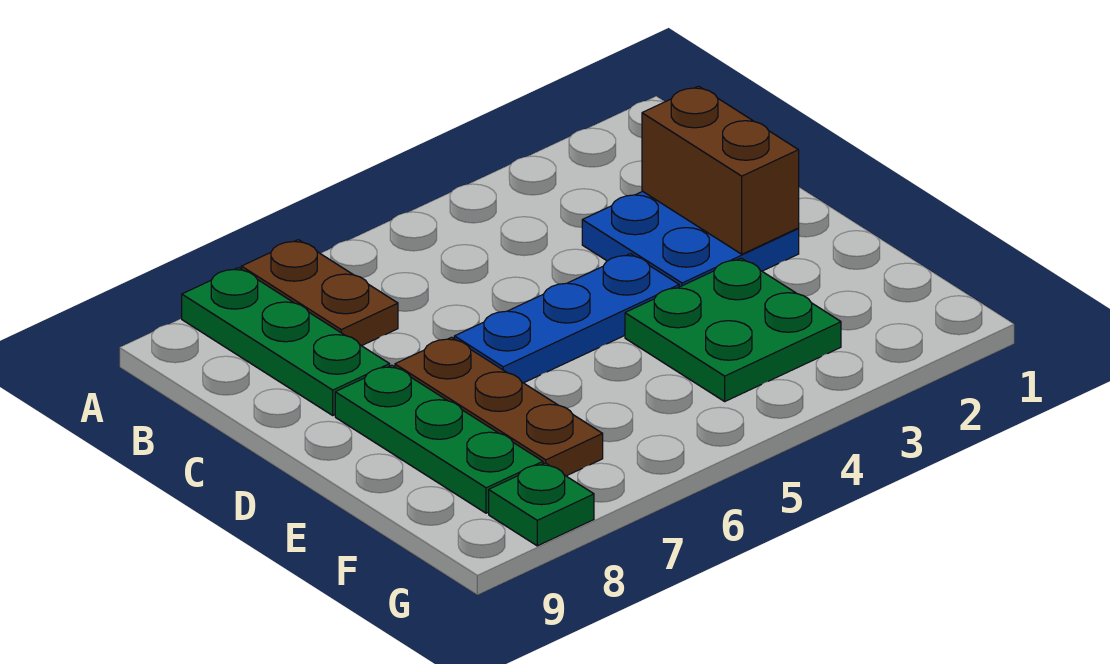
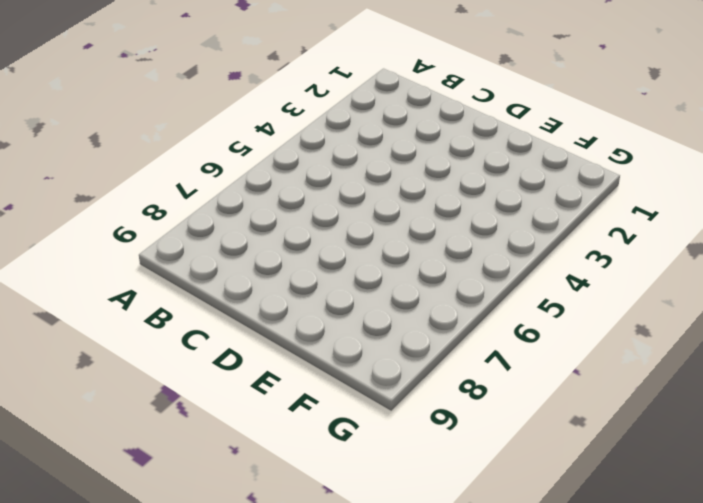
none -> brown plate A7:B7 level 1
none -> green plate A8:C8 level 1

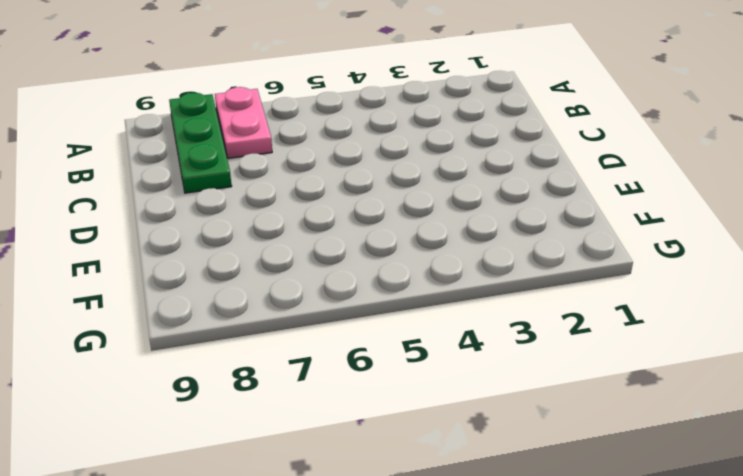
pink plate A7:B7 level 1 -> brown plate A7:B7 level 1
none -> blue plate C2:D3 level 1
none -> blue plate D4:D6 level 1

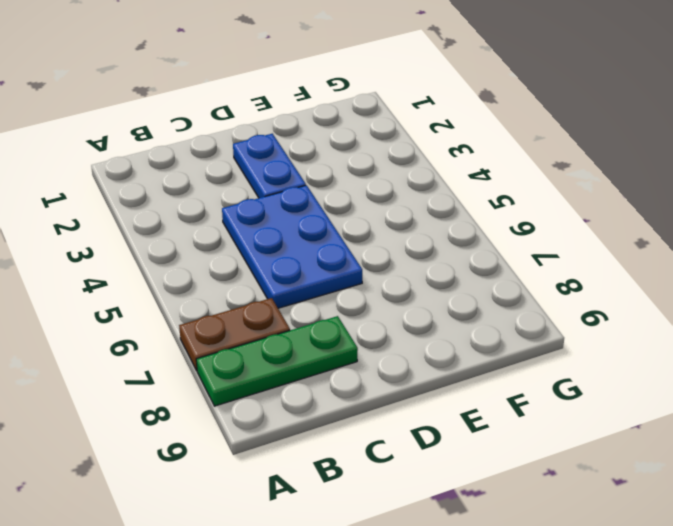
blue plate C4:D6 level 1 -> blue plate D4:D6 level 1
blue plate D2:D3 level 1 -> blue plate C2:D3 level 1
none -> brown plate D7:F7 level 1
none -> green plate D8:F8 level 1

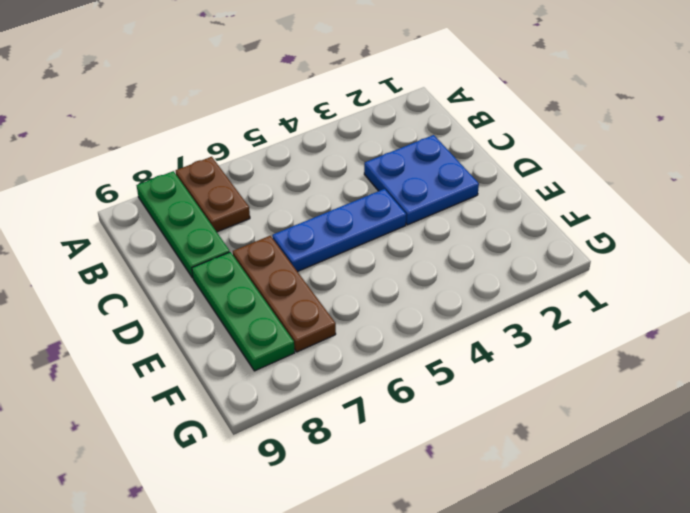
none -> green plate E3:F4 level 1
none -> green plate G8 level 1

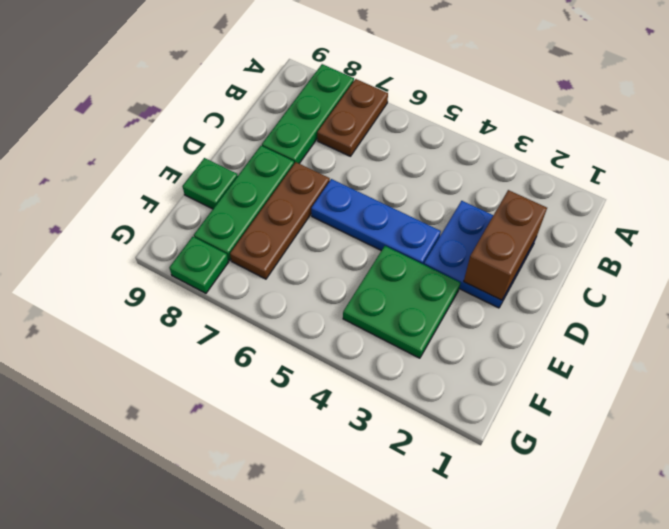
green plate E9 level 1 -> none

